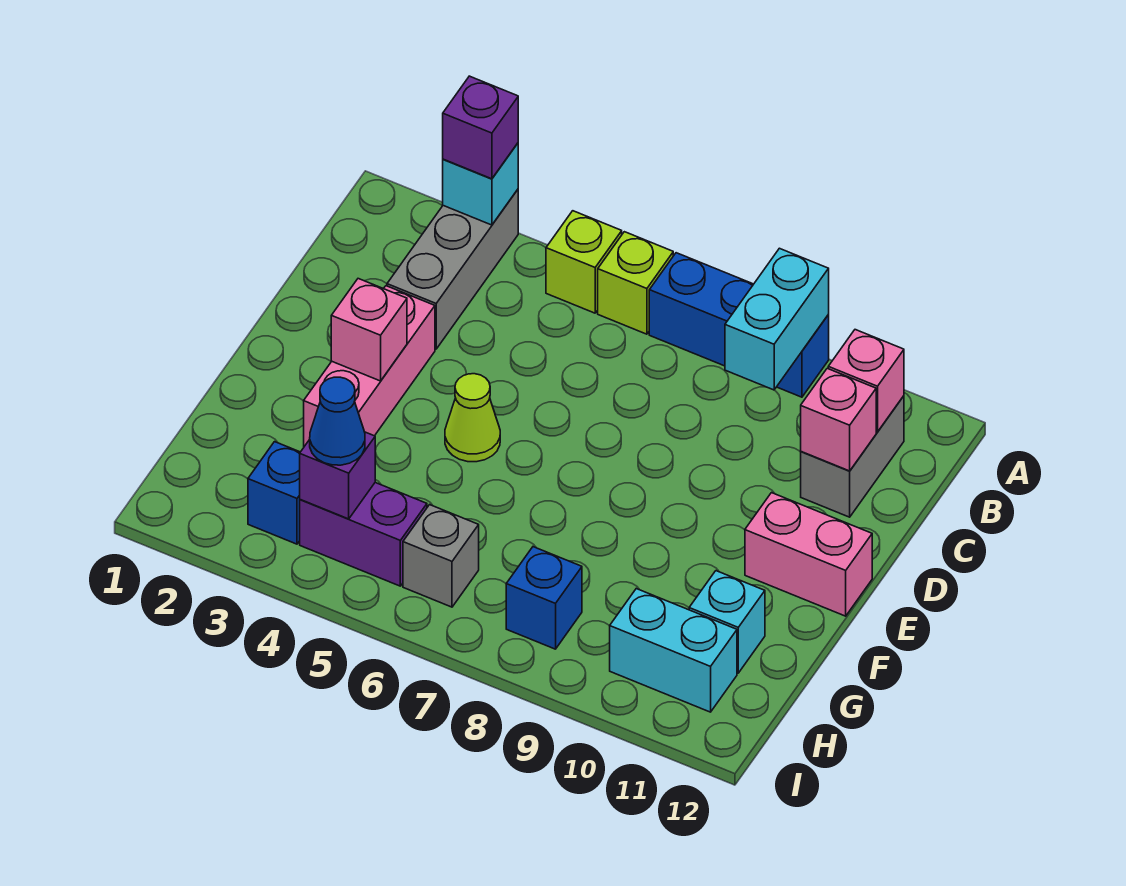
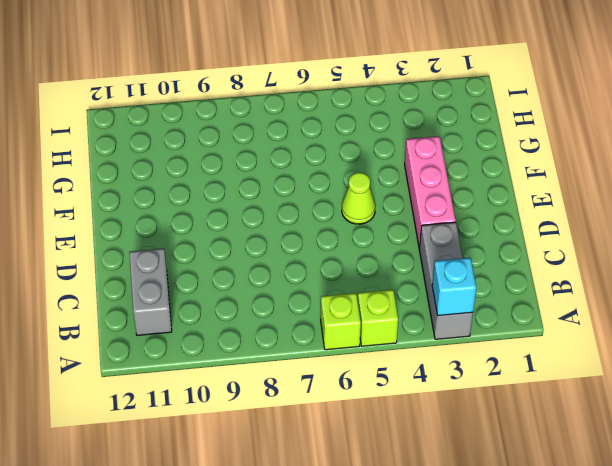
none -> blue brick A7:A9 level 1
none -> pink brick E11:E12 level 1
none -> cyan brick G11 level 1

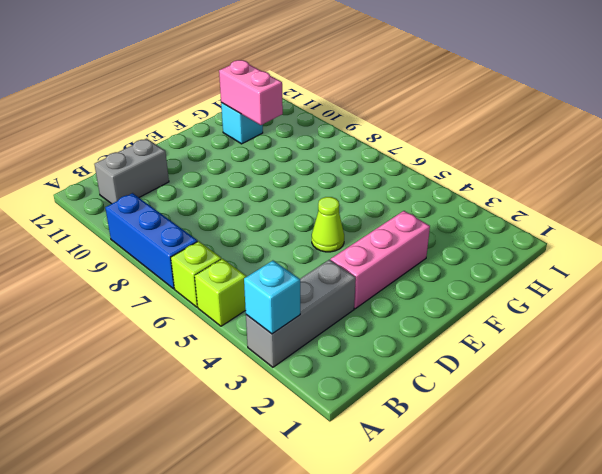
pink brick G10:G11 level 2 -> pink brick E11:E12 level 1
none -> blue brick H3 level 1
none -> purple brick H4:H5 level 1
none -> grey brick H6 level 1

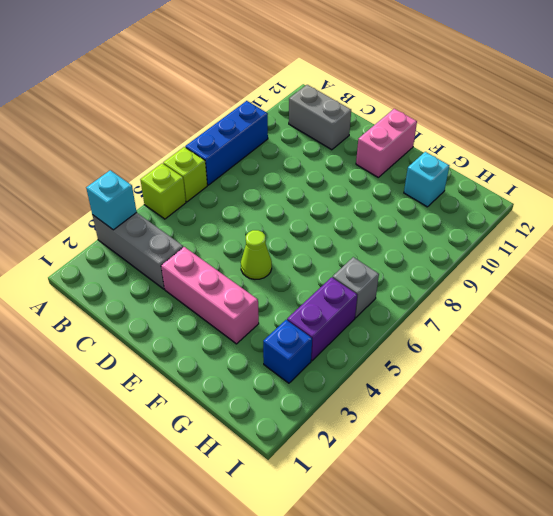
none -> blue brick H8 level 1
none -> cyan brick H10:H11 level 1
none -> cyan brick A9:B9 level 2

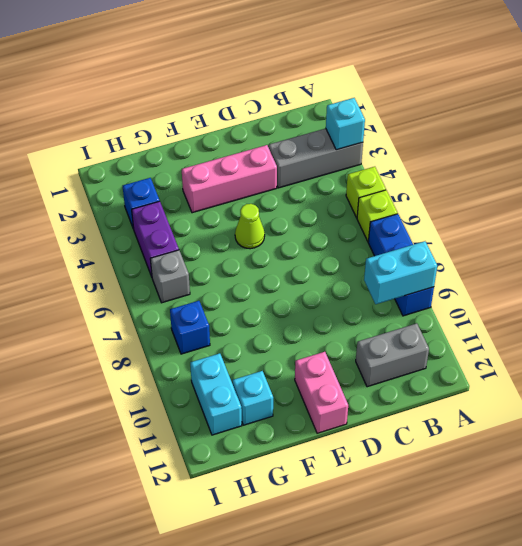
none -> pink brick B11 level 2
none -> pink brick C11 level 2
none -> pink brick E3 level 2

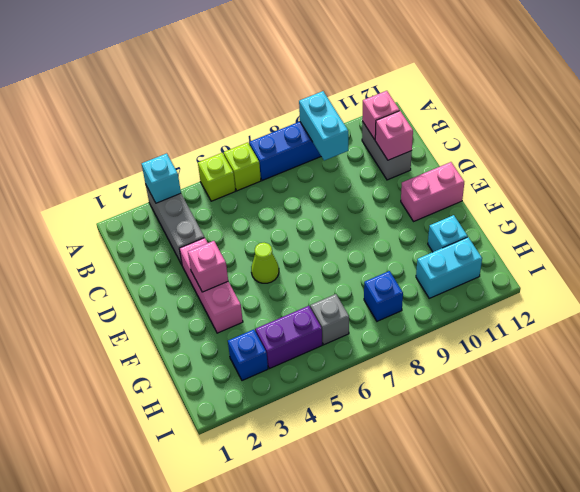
none -> purple brick H4 level 2
none -> purple brick A3 level 3
none -> blue cone H4 level 3

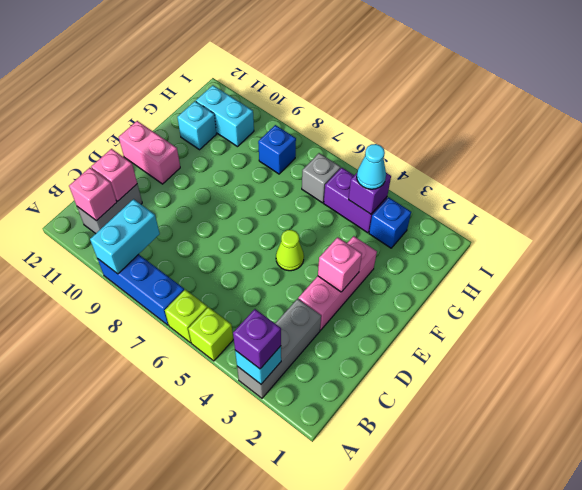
cyan cone H4 level 3 -> blue cone H4 level 3

